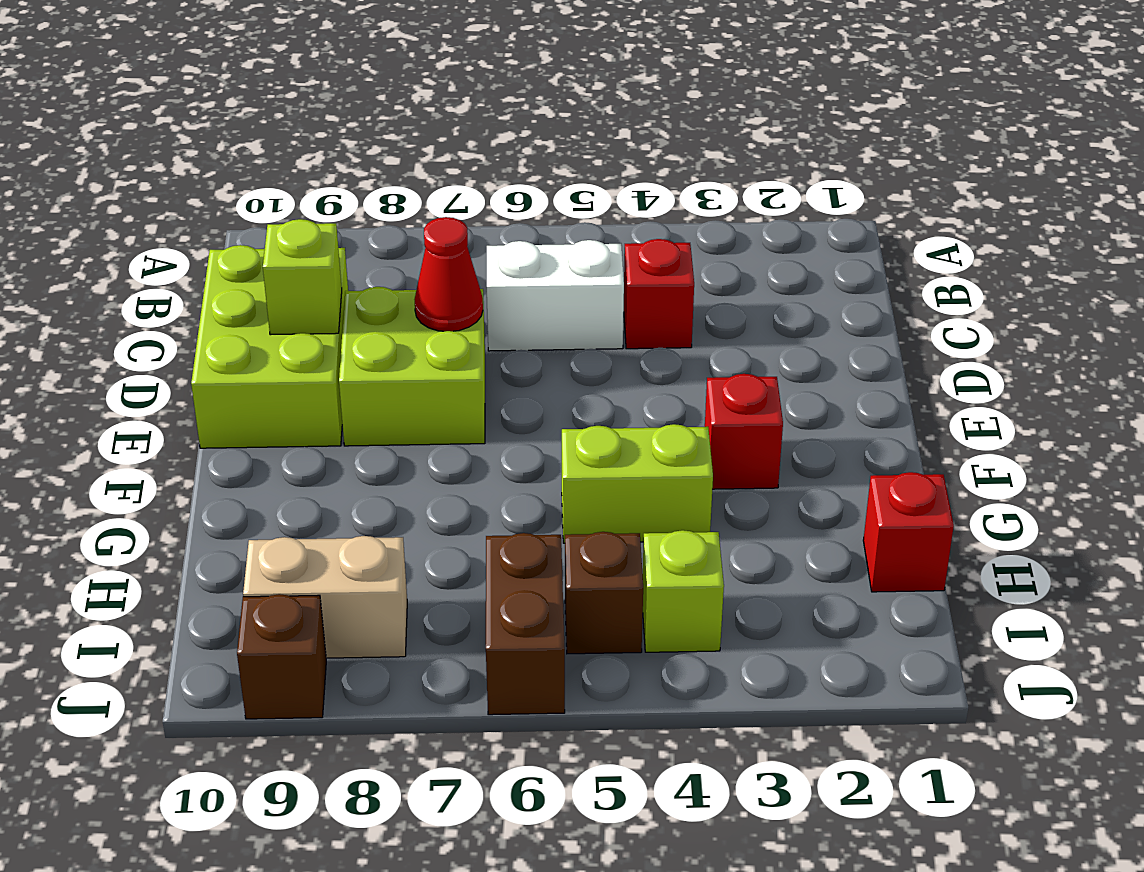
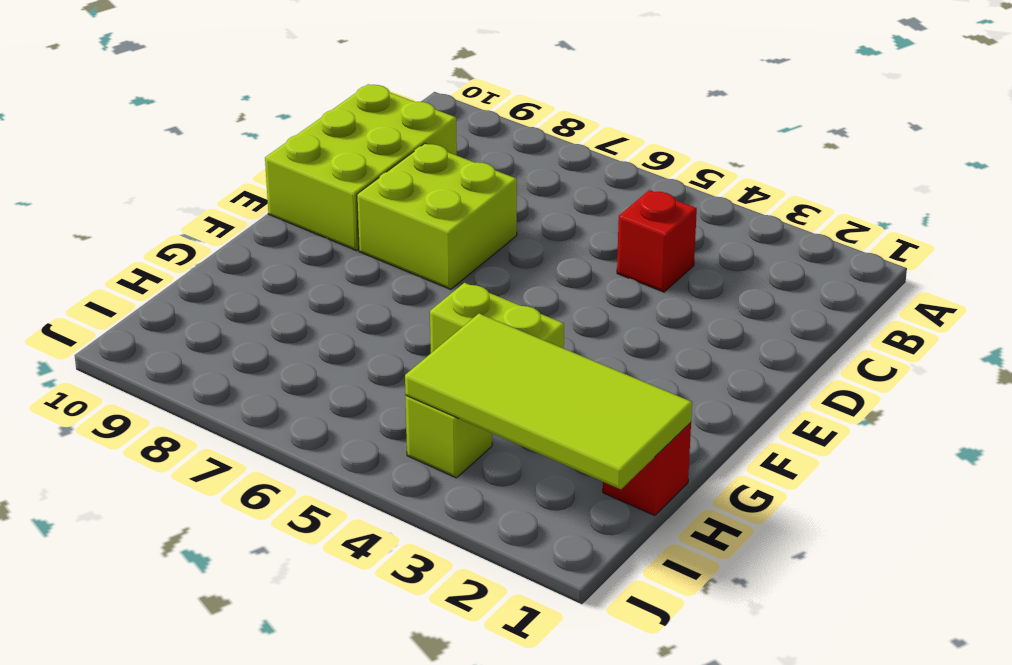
lime tile H1:I4 level 2 -> none
none -> white brick C5:C6 level 1
none -> red brick F3 level 1
none -> brown brick I5 level 1

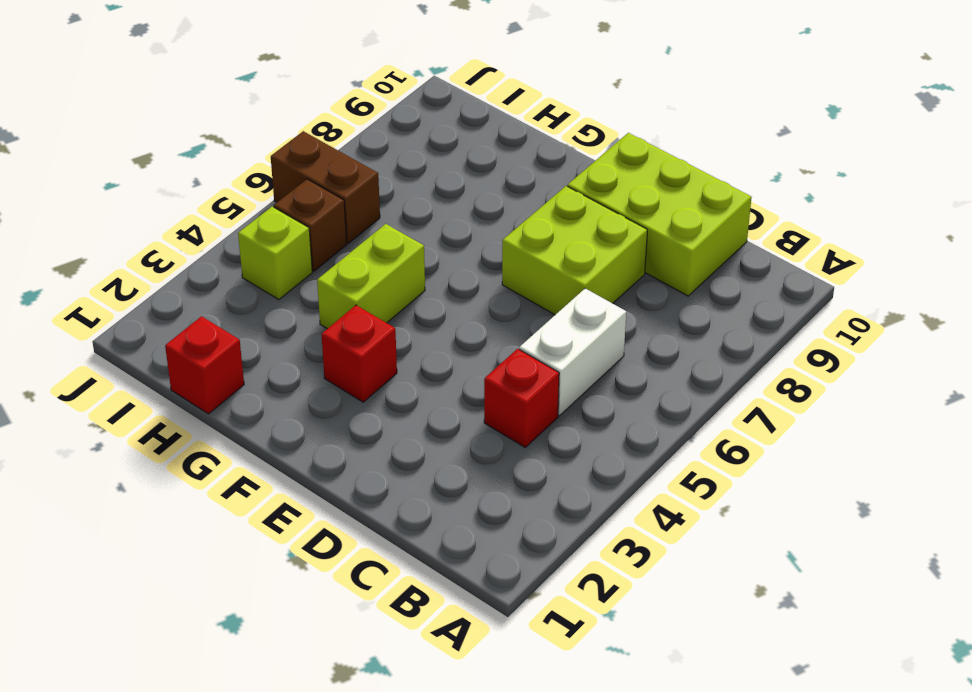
none -> tan brick I8:I9 level 1
none -> brown brick J9 level 1
none -> red cone D7 level 2

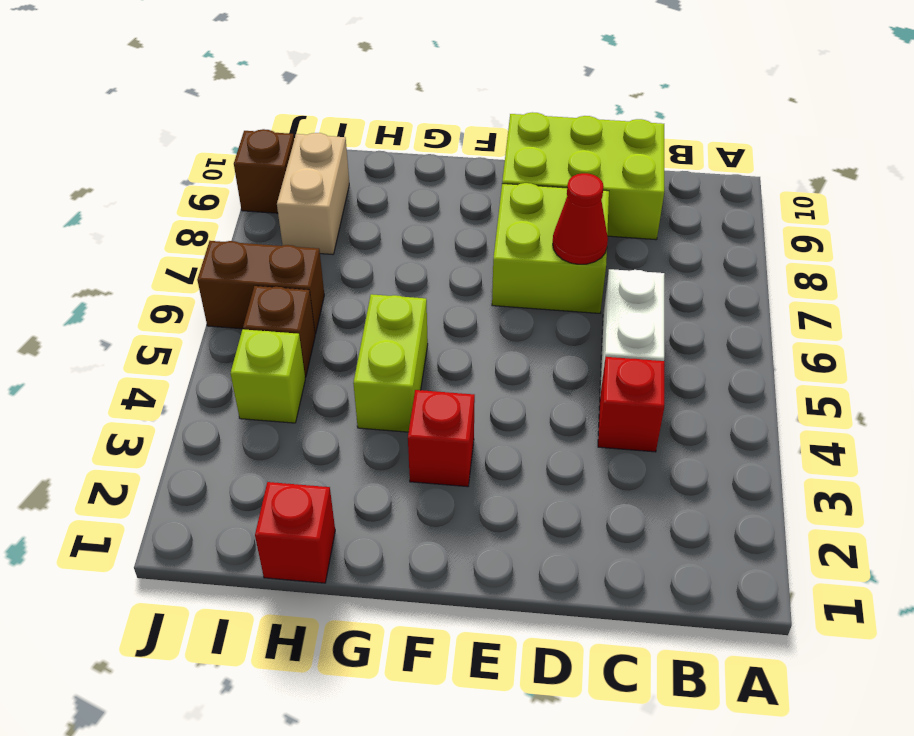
none -> lime brick D9 level 2

